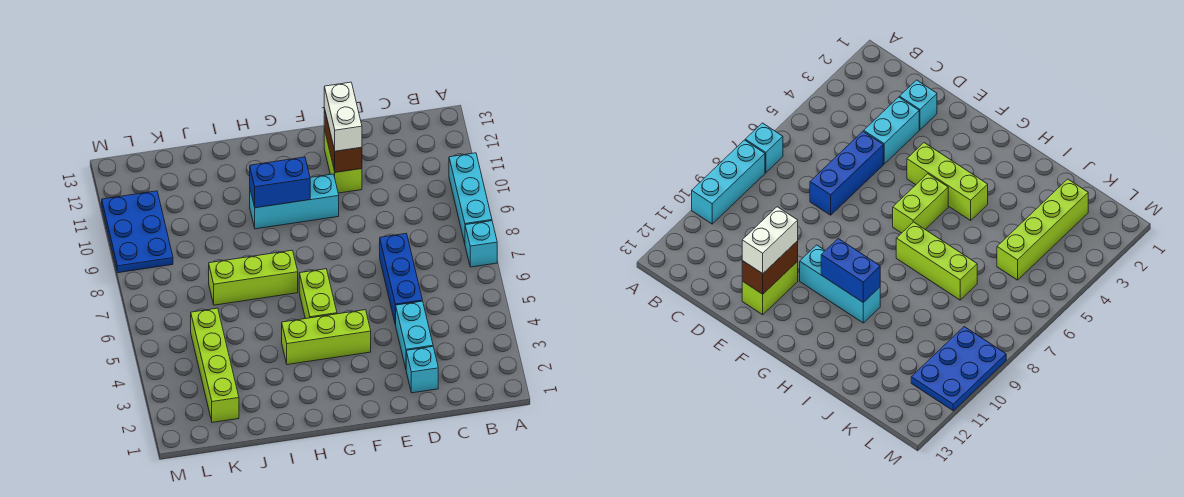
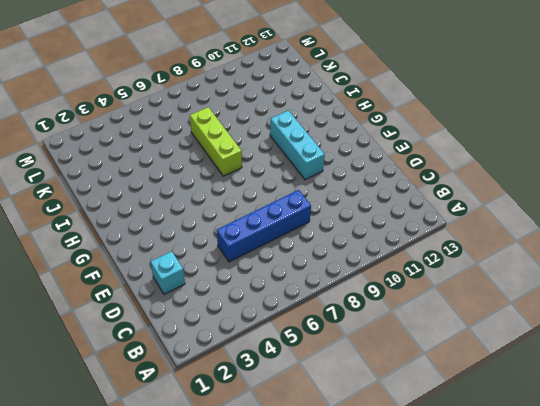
blue brick D5:D8 level 1 -> blue brick D5:D7 level 1
none -> cyan brick A7 level 1
none -> cyan brick A8:A10 level 1
none -> cyan brick D3:D4 level 1

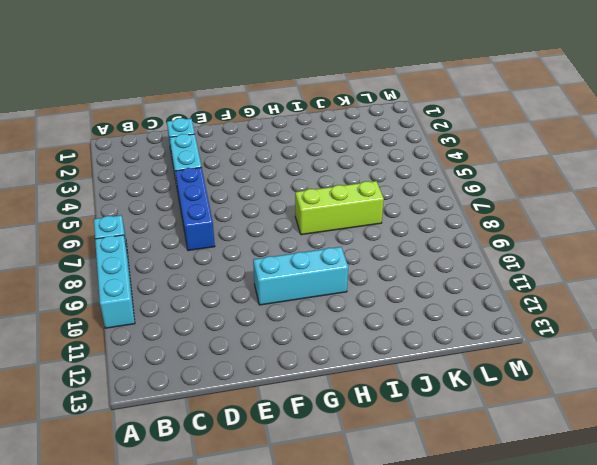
none -> lime brick E11:E12 level 1
none -> lime brick F4:H4 level 1
none -> lime brick G5:G6 level 1

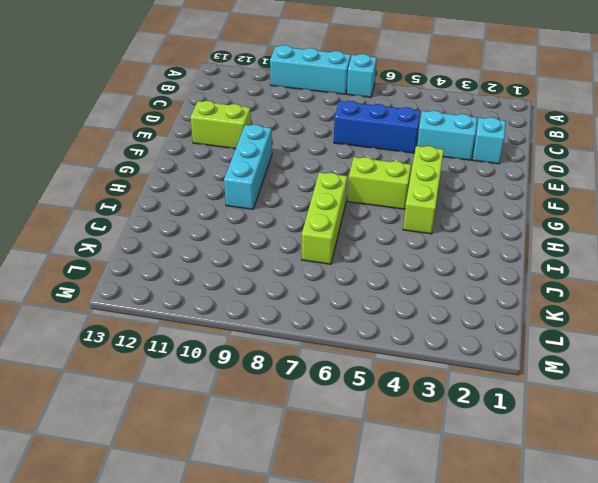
none -> lime brick K2:K5 level 1
none -> blue plate L9:M11 level 1
none -> brown brick E11:E12 level 2

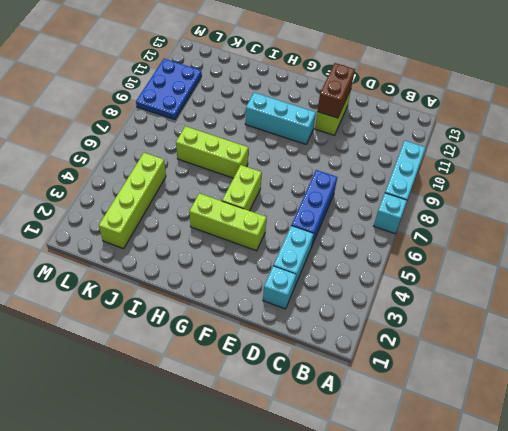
none -> blue brick G10:H10 level 2
none -> white brick E11:E12 level 3

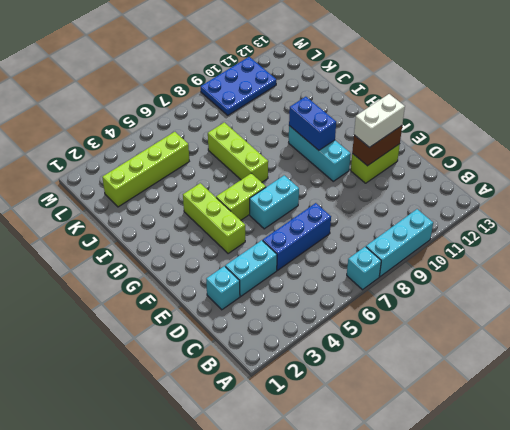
cyan brick F6:F7 level 1 -> none

